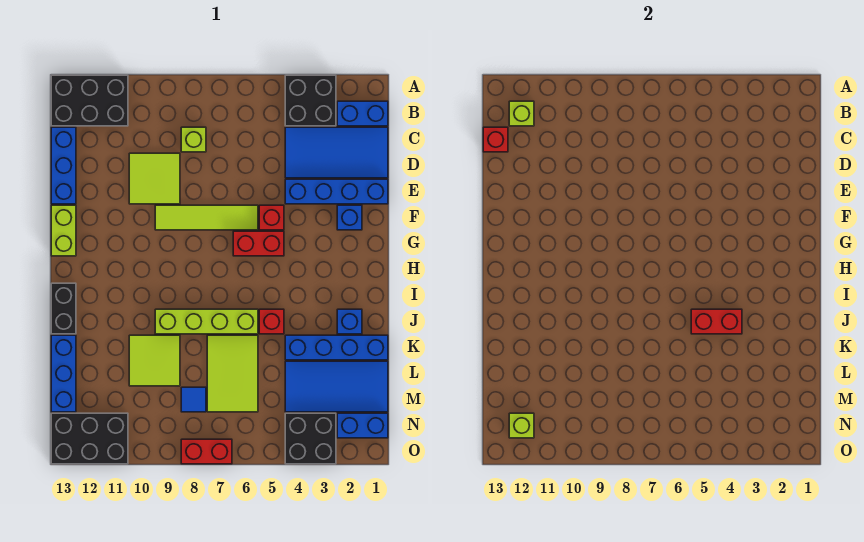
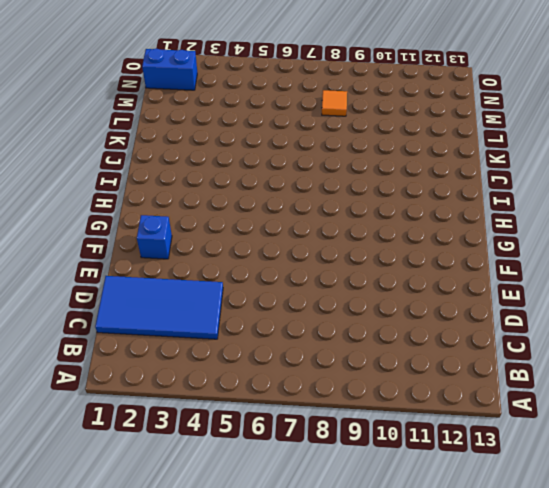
orange tile M8 level 1 -> blue tile M8 level 1
none -> black brick A3:B4 level 1
none -> black brick A11:B13 level 1
none -> blue brick B1:B2 level 1
none -> lime brick C8 level 1

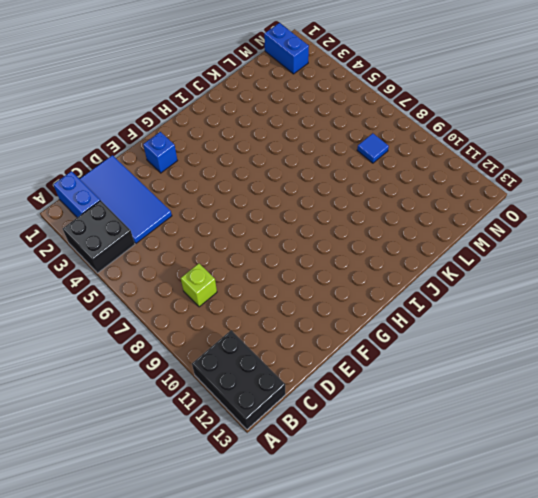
none -> blue brick C13:E13 level 1
none -> lime tile D9:E10 level 1
none -> blue brick E1:E4 level 1
none -> red brick F5 level 1

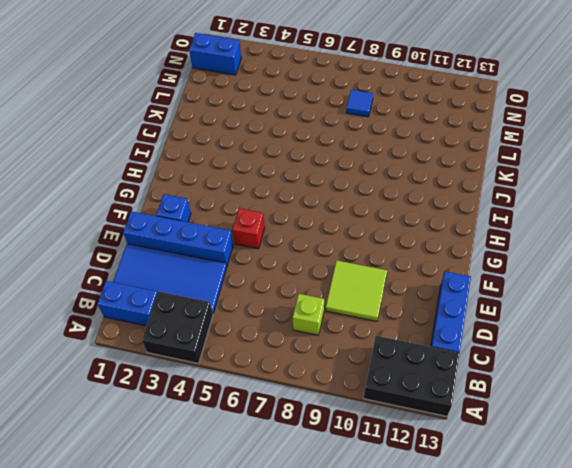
none -> lime tile F6:F9 level 1
none -> lime brick F13:G13 level 1
none -> red brick G5:G6 level 1
none -> black brick I13:J13 level 1

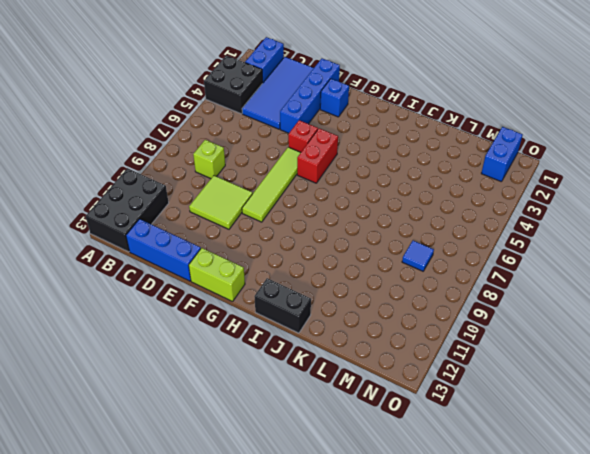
none -> blue brick J2 level 1
none -> red brick J5 level 1
none -> lime brick J6:J9 level 1
none -> blue brick K1:K4 level 1

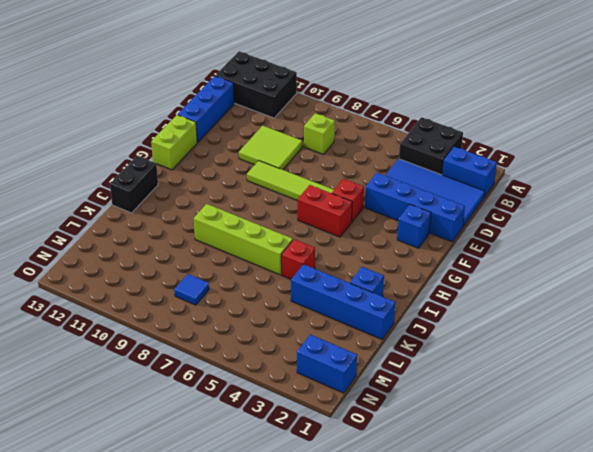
none -> lime tile K6:M7 level 1
none -> lime tile K9:L10 level 1
none -> blue brick K13:M13 level 1
none -> blue tile L1:M4 level 1

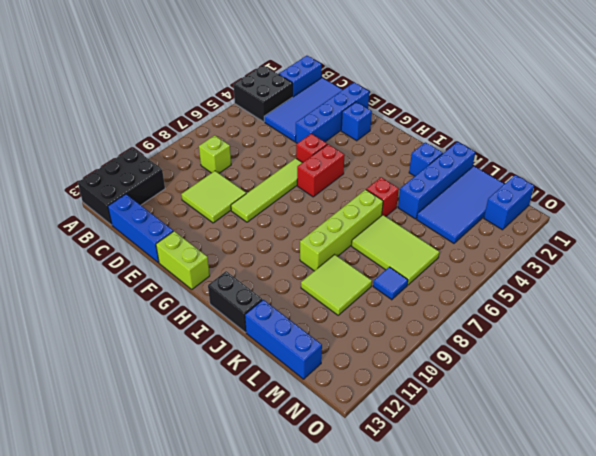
none -> black brick N3:O4 level 1
none -> black brick N11:O13 level 1
none -> red brick O7:O8 level 1
none -> lime brick B12 level 2

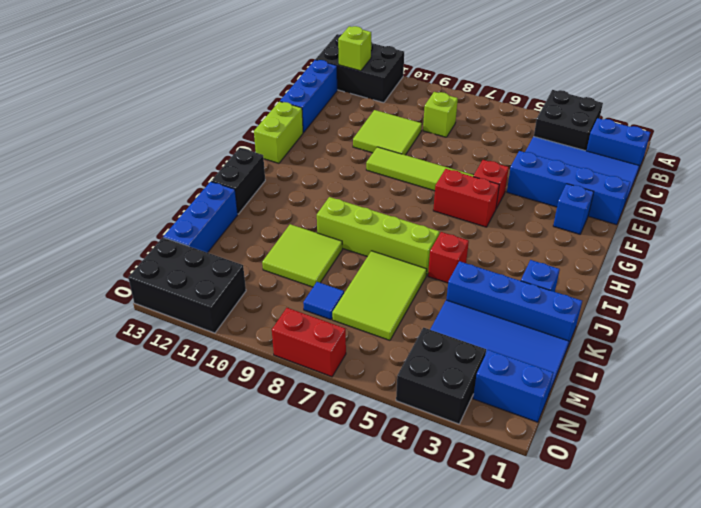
none -> red brick C13 level 2
none -> red brick J4:J5 level 2
none -> lime brick N12 level 2

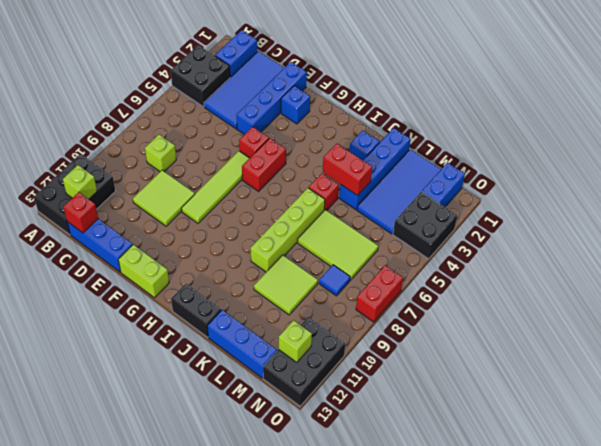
red brick J4:K4 level 2 -> red brick J4:J5 level 2

